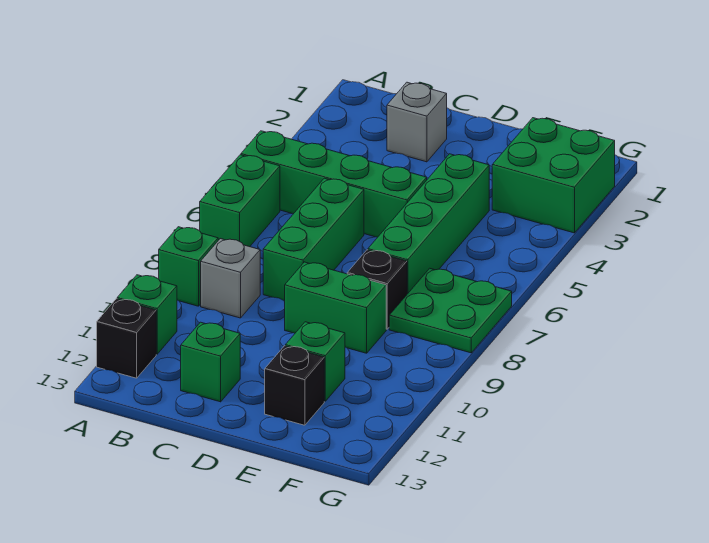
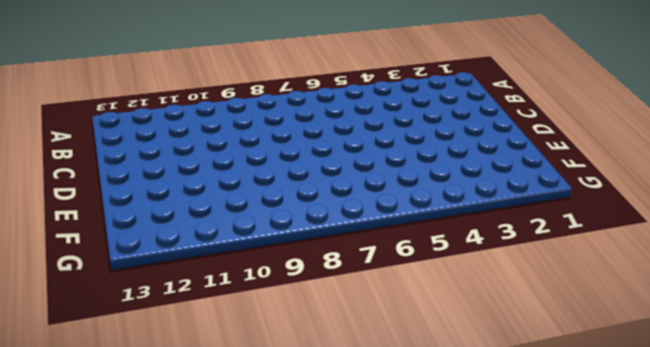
none -> green brick A5:D5 level 1
none -> green brick A6:A7 level 1
none -> green brick A9 level 1

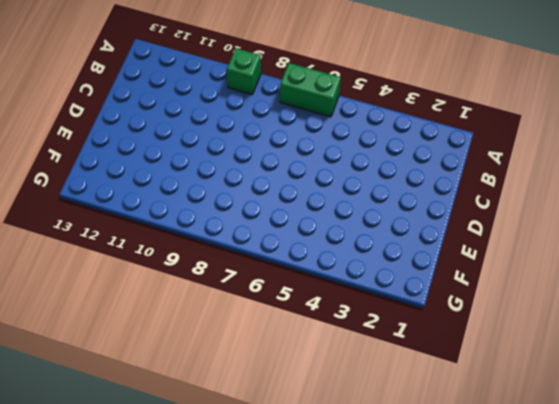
none -> green brick A5:D5 level 1
none -> green brick A11 level 1
none -> black brick A12 level 1

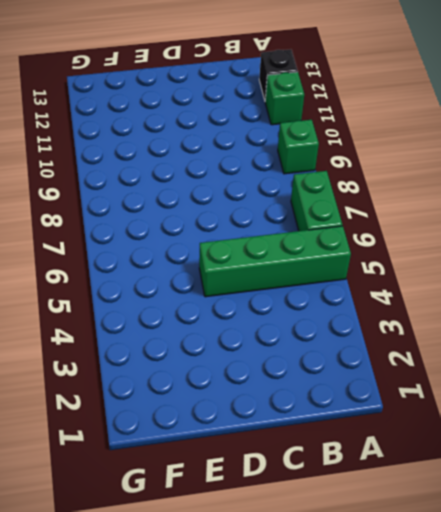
none -> grey brick B9 level 1
none -> grey brick C2 level 1
none -> green brick C6:C8 level 1

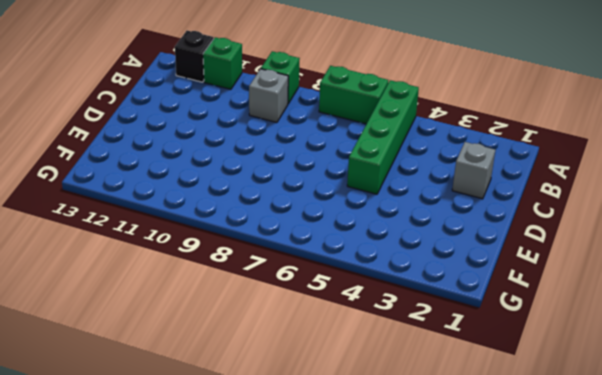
none -> green brick C6:C8 level 1
none -> green brick C12 level 1
none -> green brick D9:E9 level 1

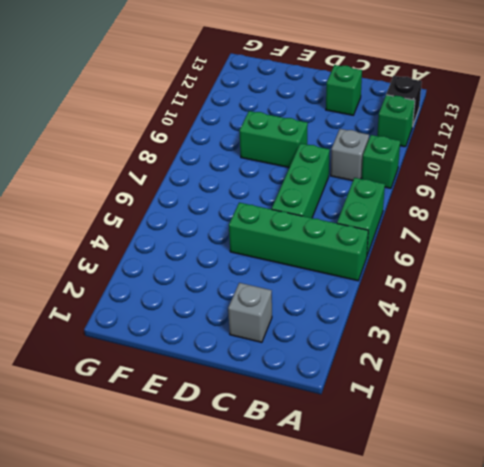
none -> green brick E4:E7 level 1
none -> black brick E8 level 1
none -> green brick E11 level 1

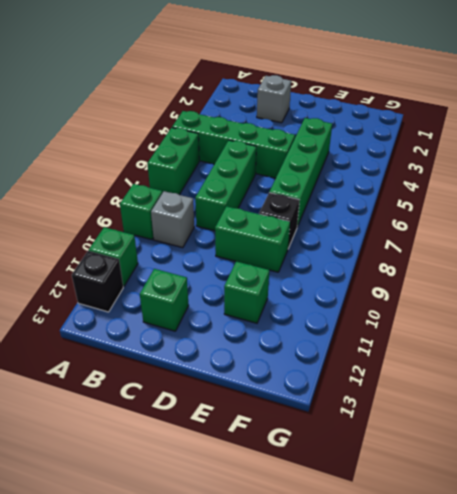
none -> black brick E12 level 1
none -> green brick F2:G3 level 1
none -> green plate F7:G8 level 1

